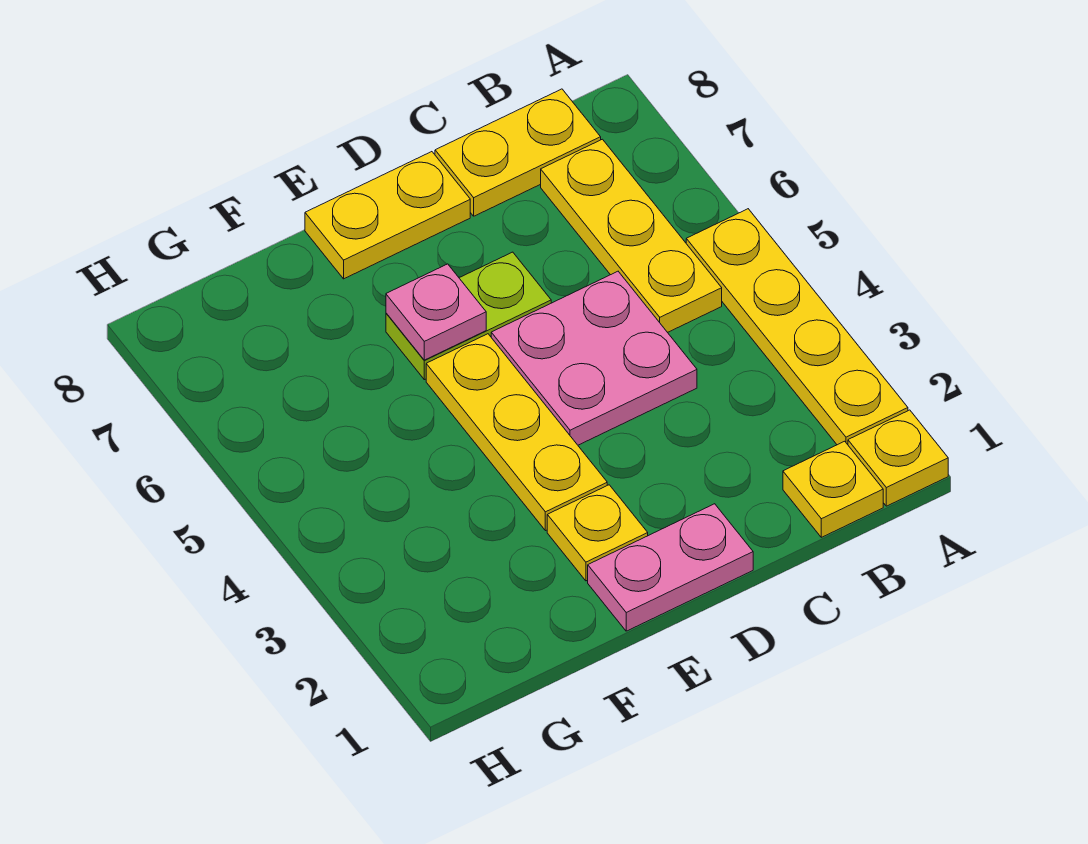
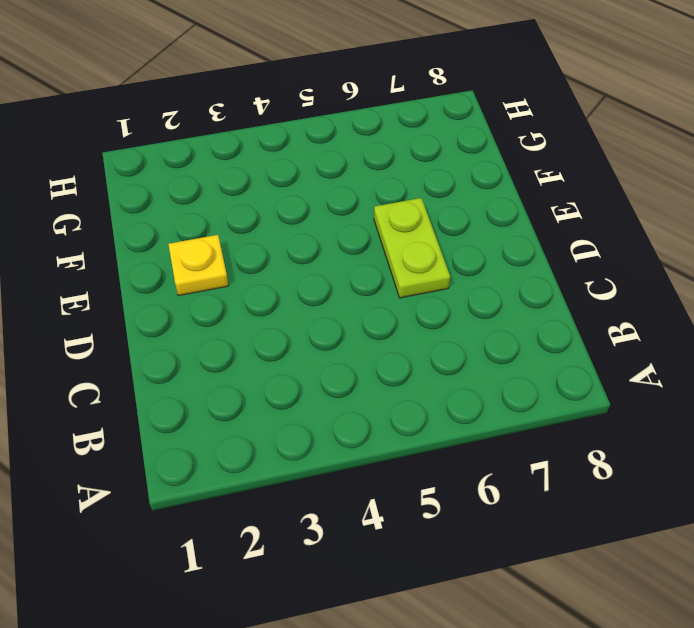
none -> yellow plate A1 level 1
none -> yellow plate A2:A5 level 1
none -> yellow plate B1 level 1

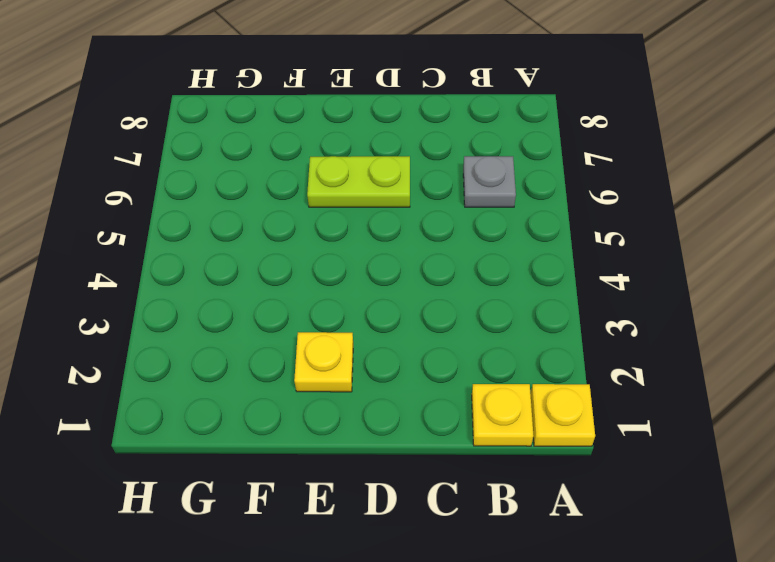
grey plate B6 level 1 -> yellow plate B5:B7 level 1
none -> yellow plate A2:A5 level 1
none -> yellow plate B8:C8 level 1
none -> pink plate C4:D5 level 1

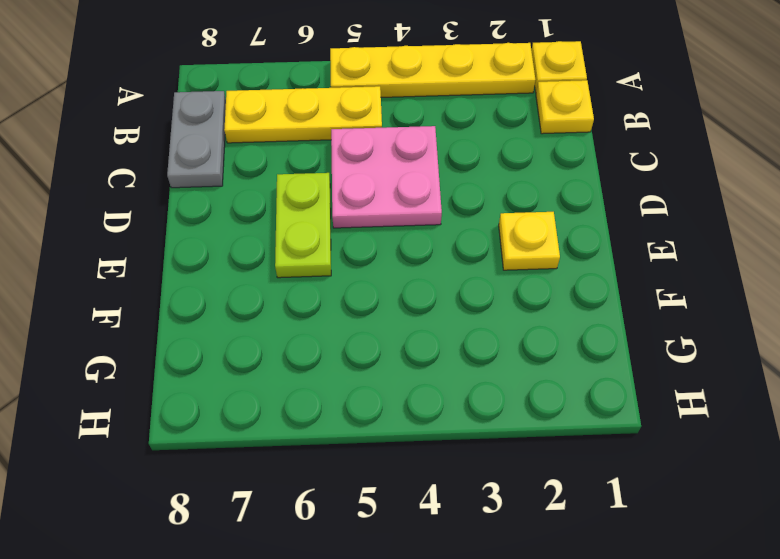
grey plate B8:C8 level 1 -> yellow plate B8:C8 level 1
none -> pink plate D1:E1 level 1
none -> yellow plate D8:E8 level 1
none -> yellow plate E3:E5 level 1

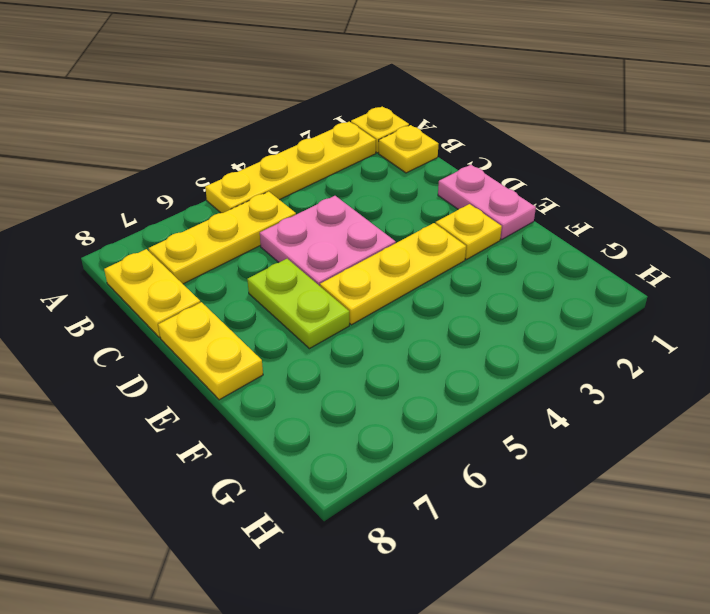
none -> pink plate E6 level 2

